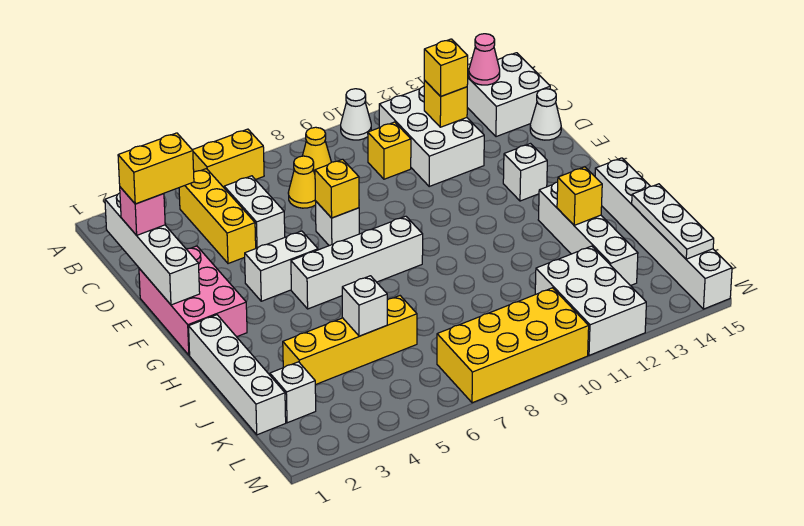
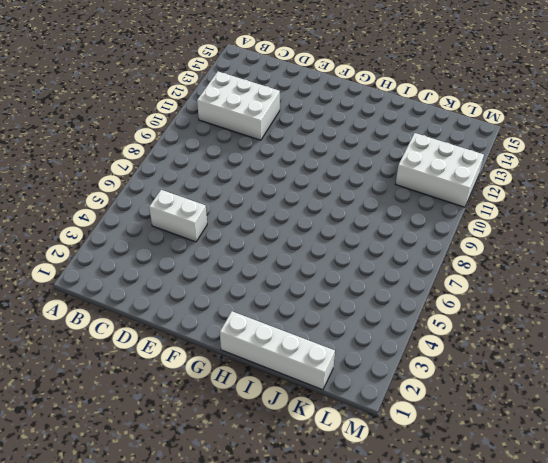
none -> yellow brick A5:A6 level 1
none -> white cone A10 level 1
none -> yellow brick B4:D4 level 1
none -> yellow cone B8 level 1

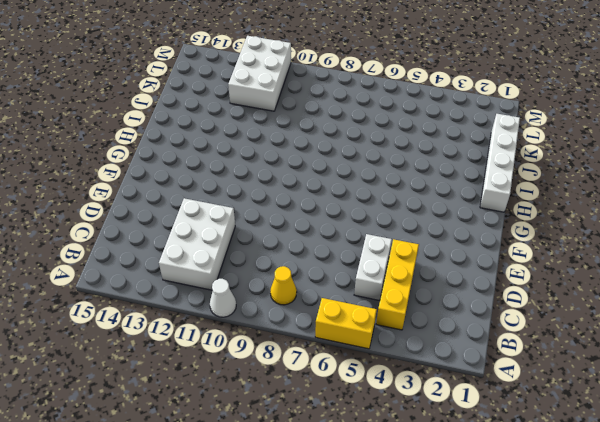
none -> white brick B14:C15 level 1
none -> yellow cone C7 level 1
none -> yellow brick C10 level 1
none -> white cone D15 level 1

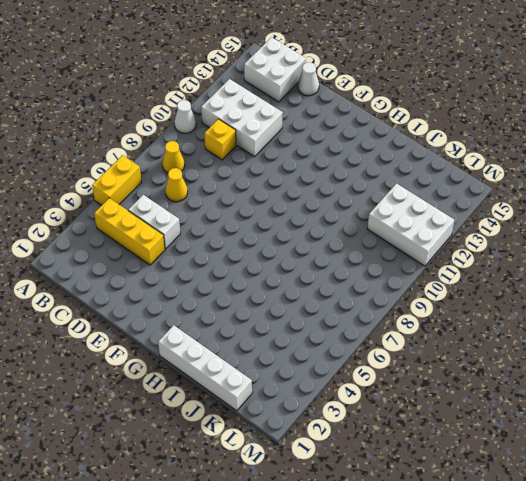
none -> pink brick E1:G2 level 1
none -> white brick E7 level 1
none -> white brick F4:F5 level 1
none -> white brick F13 level 1

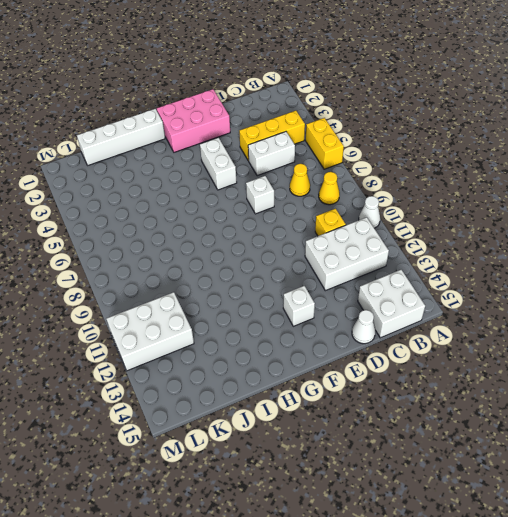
none -> white brick G5:G8 level 1
none -> white brick H13:K13 level 1
none -> white brick H15:M15 level 1
none -> yellow brick J3:J6 level 1

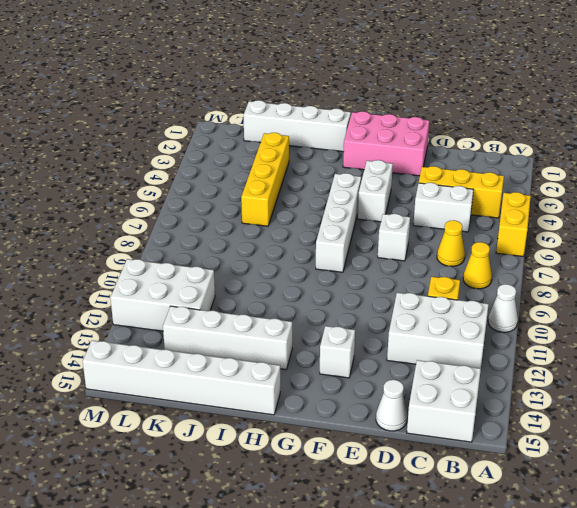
none -> white brick K2 level 1
none -> yellow brick L7:M10 level 1
none -> pink cone B14 level 2
none -> white brick C1:F1 level 2

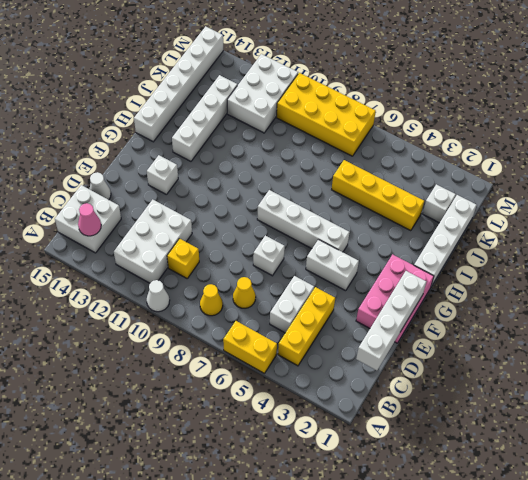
none -> yellow brick C12 level 2
none -> yellow brick E7 level 2
none -> yellow brick I13 level 2
none -> white brick J5 level 2

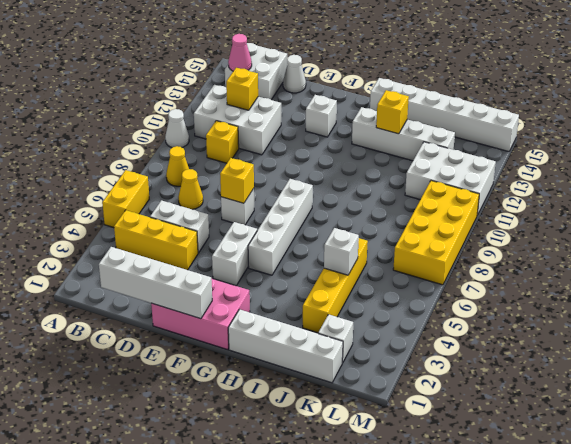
none -> white plate J15:L15 level 2
none -> yellow brick C12 level 3
none -> pink brick D1 level 3
none -> yellow brick D1:D2 level 4

